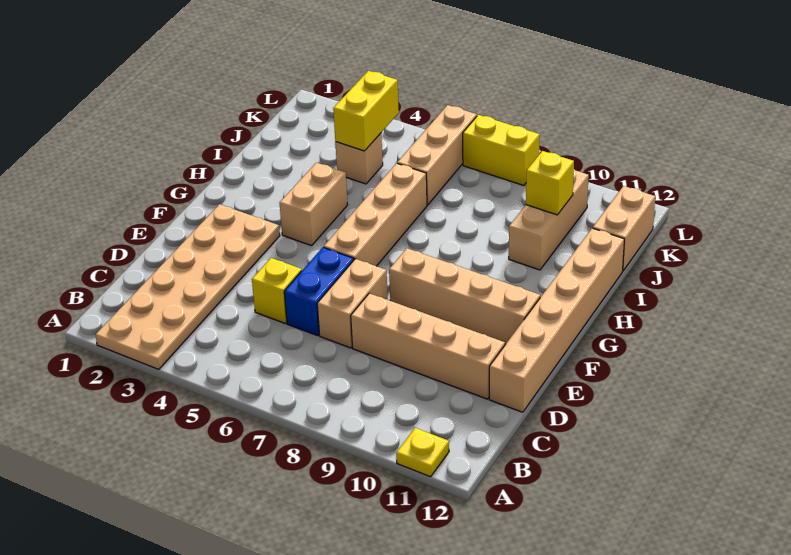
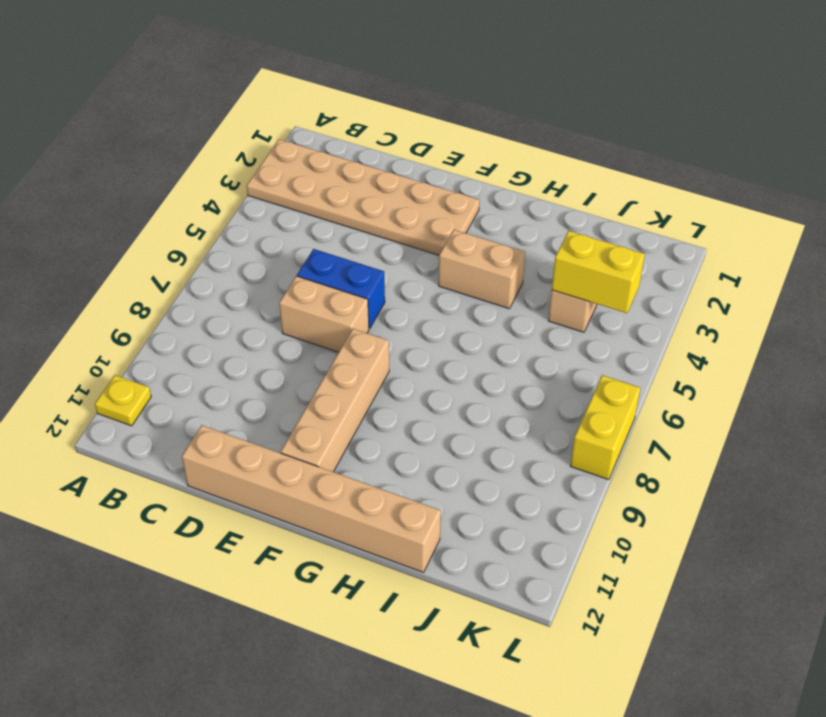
none -> yellow brick D5 level 1
none -> tan brick D8:D11 level 1
none -> tan brick F6:I6 level 1

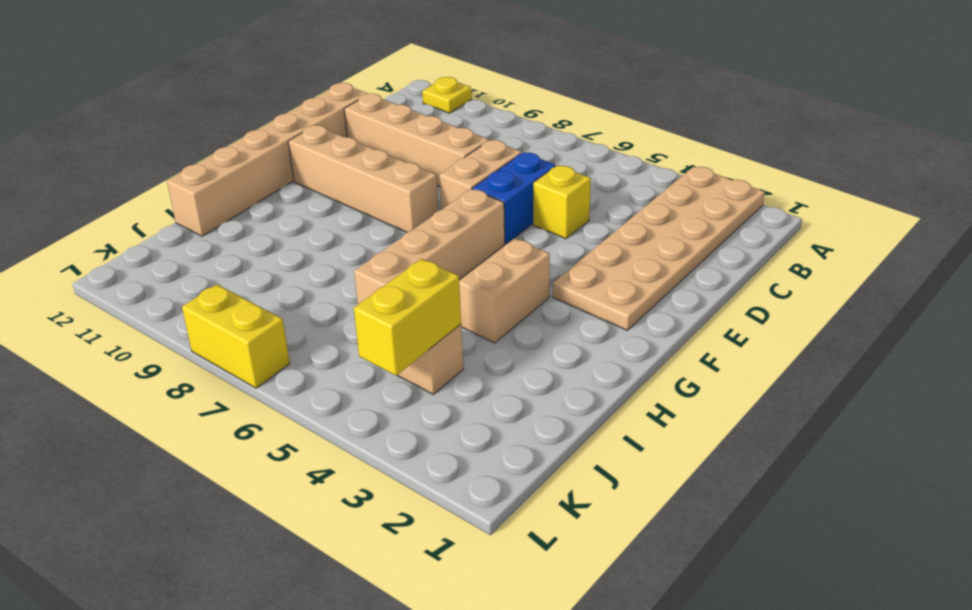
none -> tan brick I10:K10 level 1
none -> tan brick J6:L6 level 1
none -> tan brick J12:K12 level 1

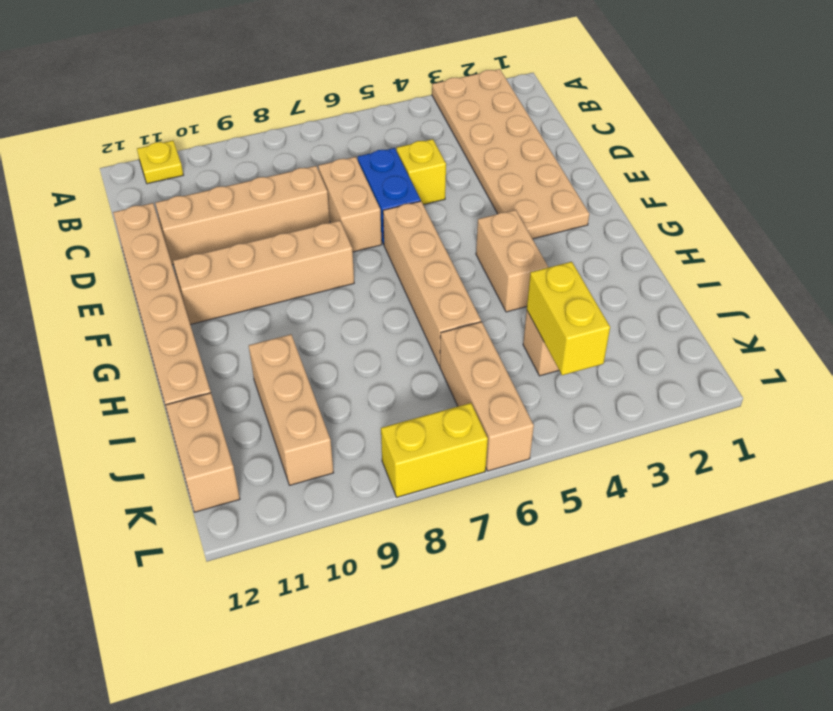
none -> yellow brick J10 level 2

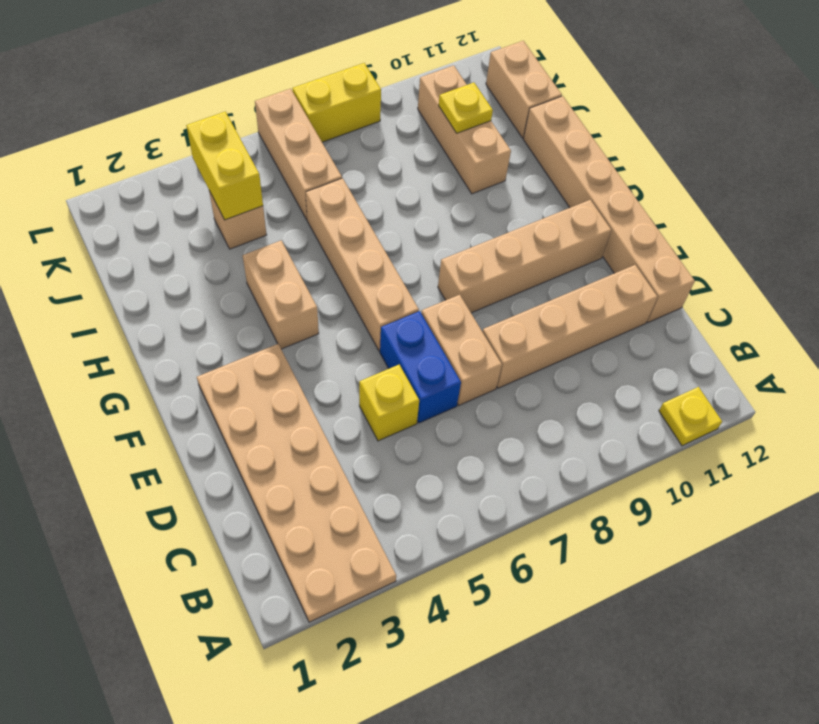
yellow plate J10 level 2 -> yellow brick J10 level 2

